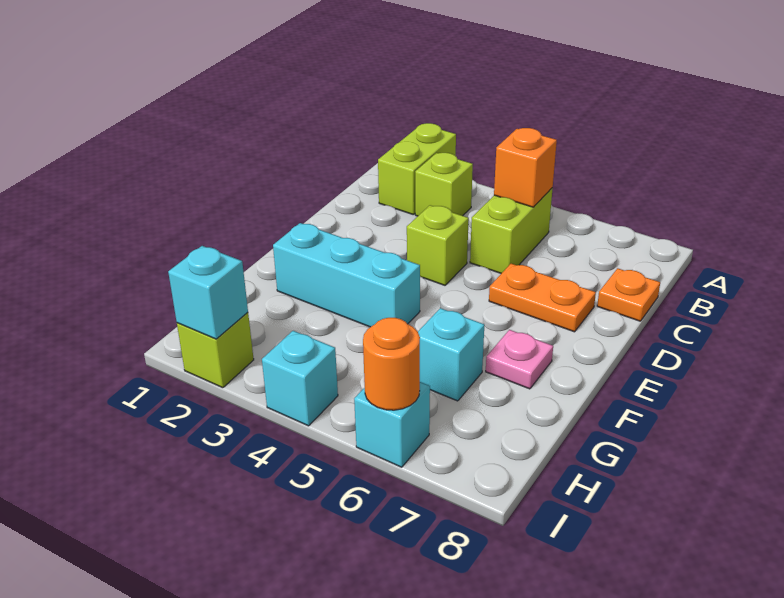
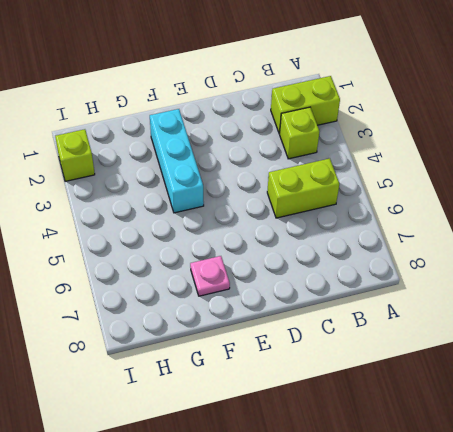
none -> orange plate C8 level 1
none -> lime brick D4 level 1
none -> orange plate D6:D7 level 1

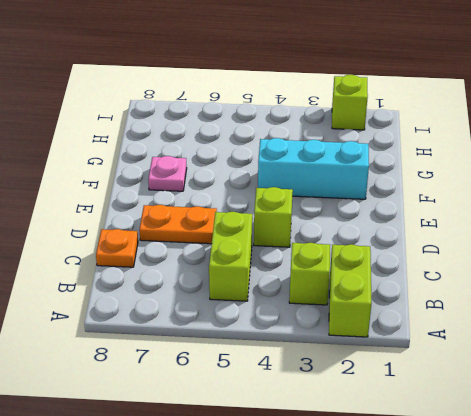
none -> cyan brick G6 level 1
none -> cyan brick I4 level 1
none -> cyan brick I6 level 1

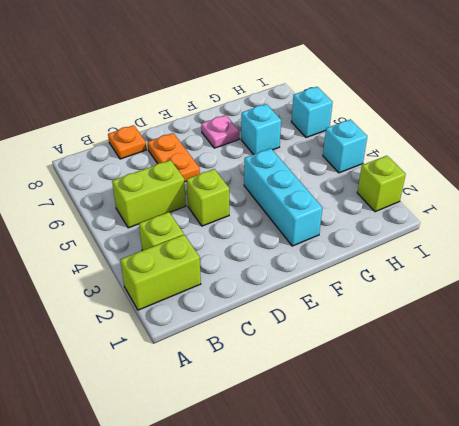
none -> orange brick B5 level 2
none -> cyan brick I2 level 2
none -> orange round brick I6 level 2

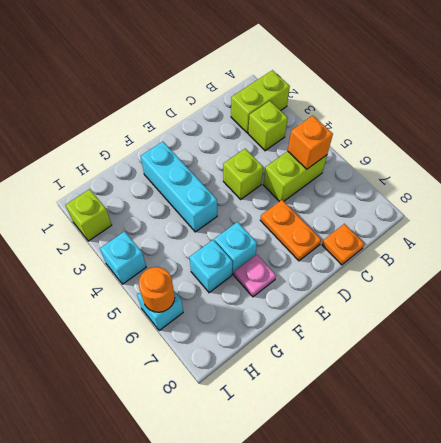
cyan brick F6 level 1 -> cyan brick I2 level 2

